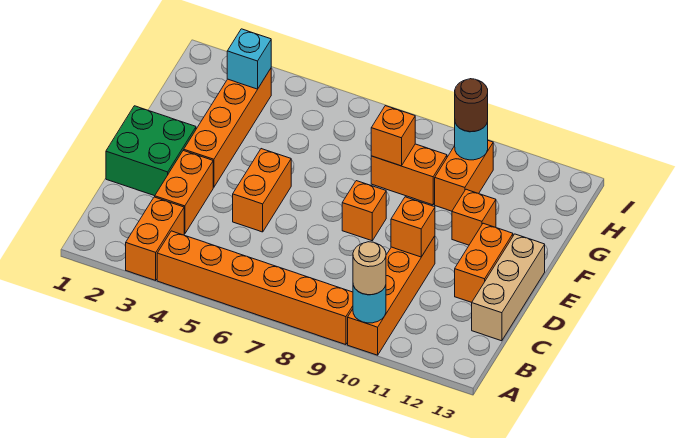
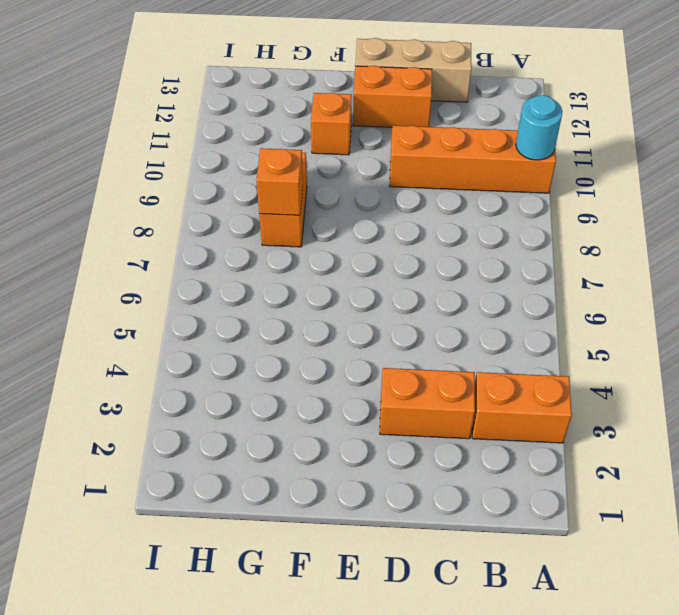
none -> orange brick A4:A9 level 1
none -> green brick D1:E2 level 1
none -> orange brick D5:E5 level 1

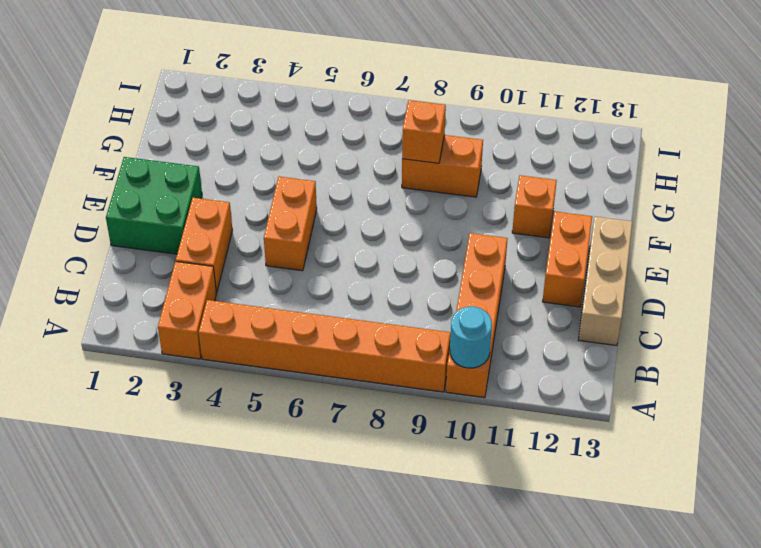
none -> orange brick E3:H3 level 1
none -> orange brick E8 level 1
none -> orange brick G10:H10 level 1

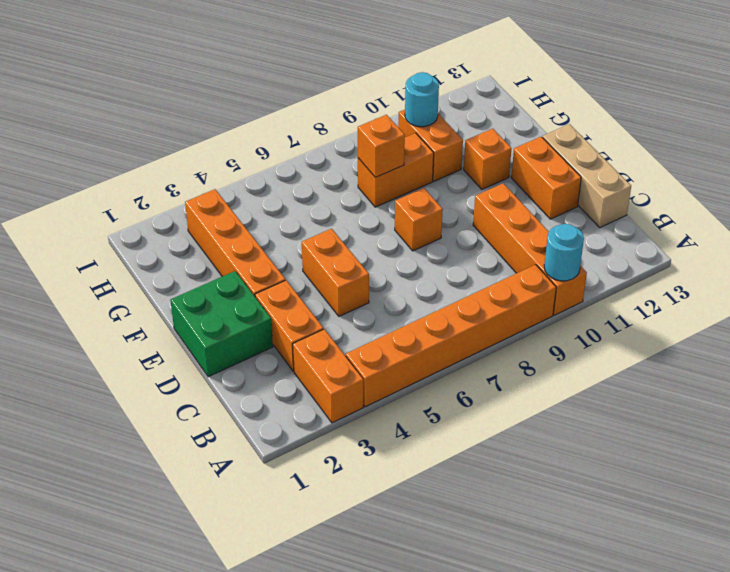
none -> orange brick D10 level 2
none -> cyan brick H3 level 2
none -> tan round brick A10 level 3

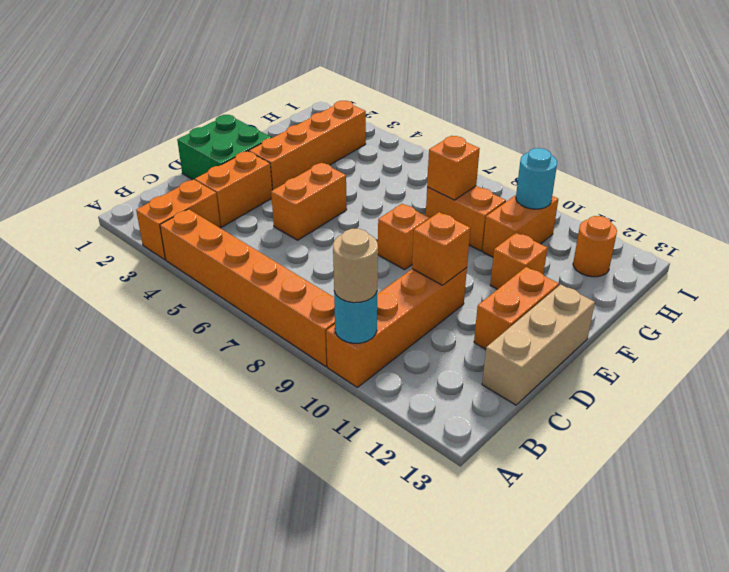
orange round brick H12 level 1 -> none
none -> cyan brick H3 level 2
none -> brown round brick H10 level 3

